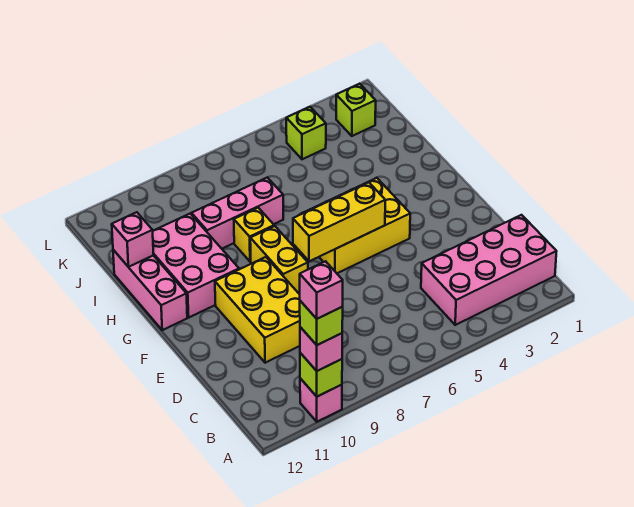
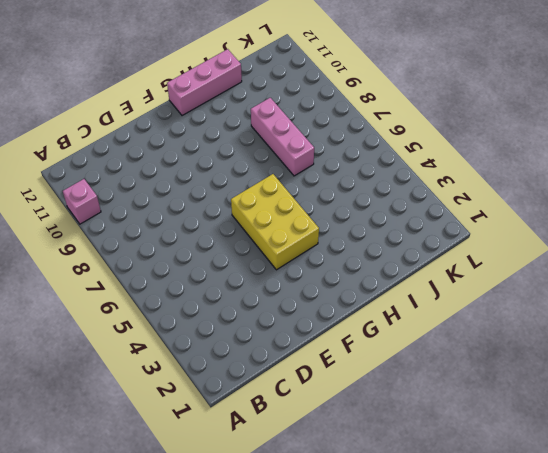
none -> pink brick B1:C4 level 1
none -> yellow brick D9:F10 level 1
none -> yellow brick F8:G8 level 1

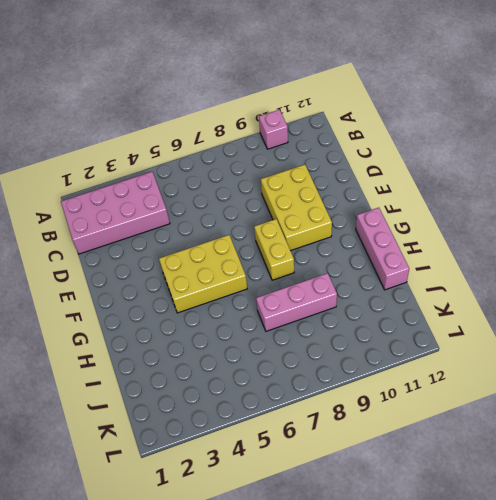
none -> pink brick G10:I11 level 1
none -> yellow brick H8 level 1
none -> lime brick K2 level 1

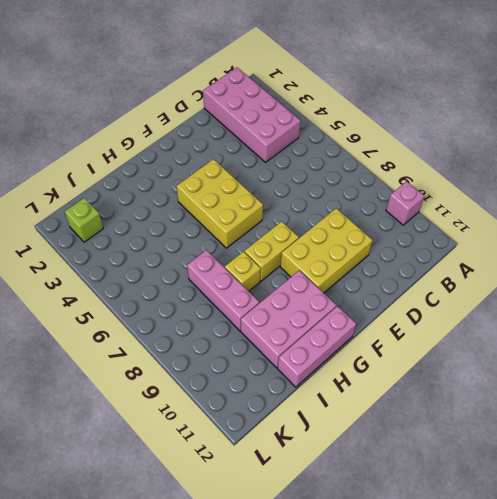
none -> lime brick K4 level 1
none -> lime brick A10 level 2
none -> yellow brick F5:F7 level 2

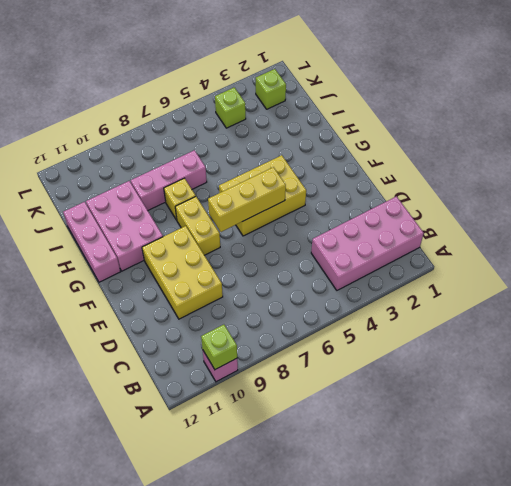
none -> pink brick I12 level 2
none -> pink brick A10 level 3
none -> lime brick A10 level 4

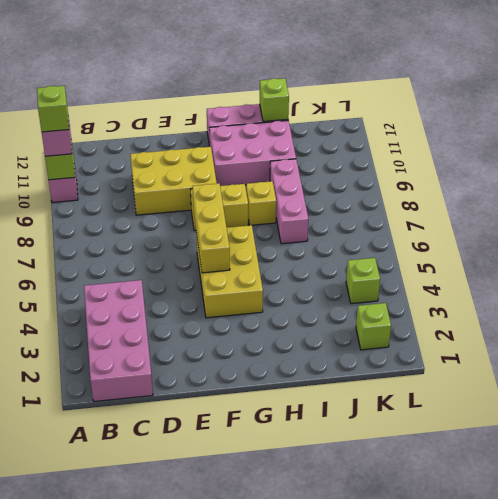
lime brick I12 level 2 -> pink brick I12 level 2
none -> pink brick A10 level 5

